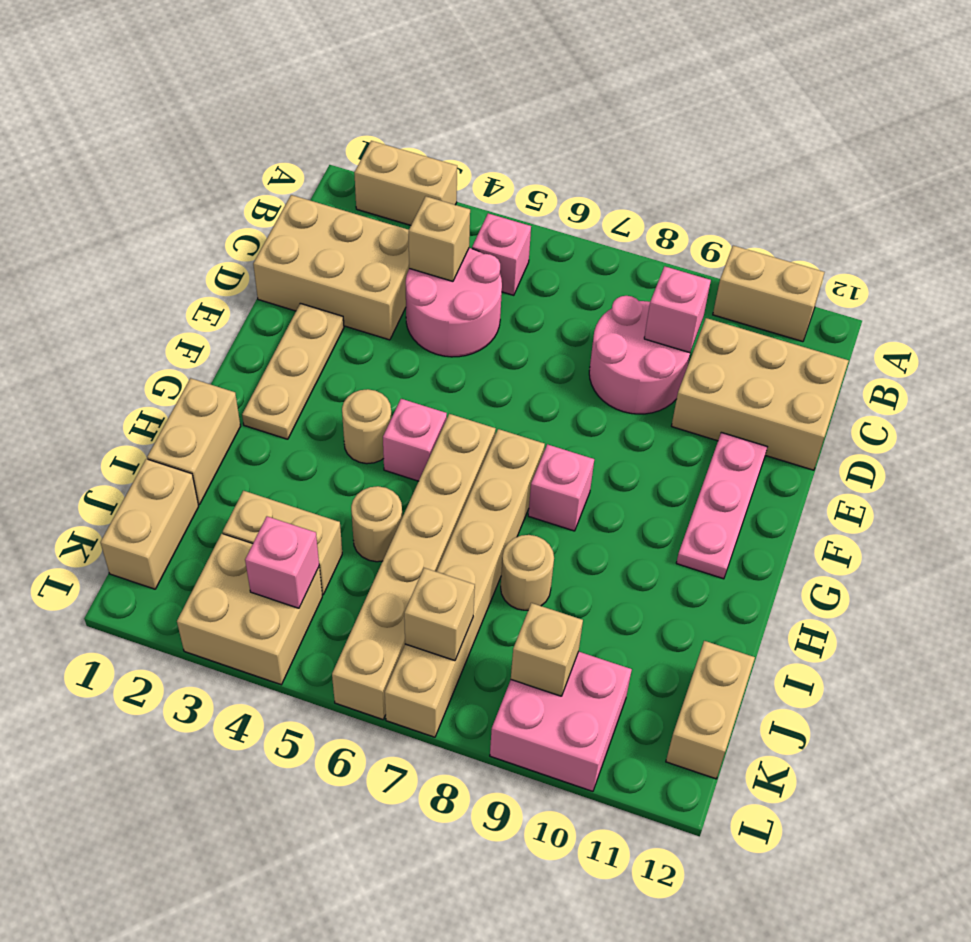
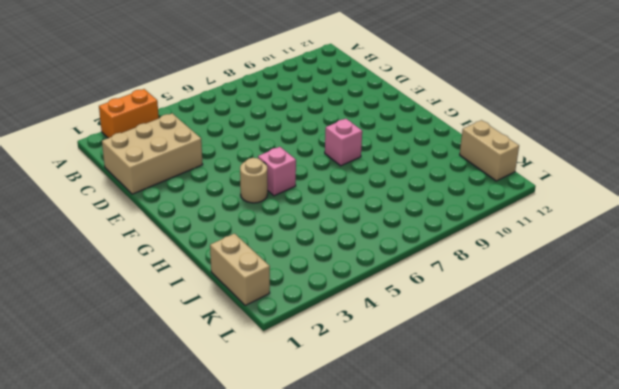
orange brick A2:A3 level 1 -> tan brick A2:A3 level 1
none -> tan brick A10:A11 level 1
none -> pink brick B5 level 1
none -> pink round brick C4:D5 level 1

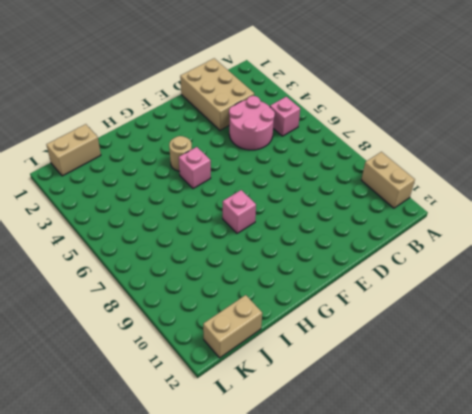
none -> tan brick A2:A3 level 1
none -> pink round brick C8:D9 level 1
none -> tan brick C10:D12 level 1

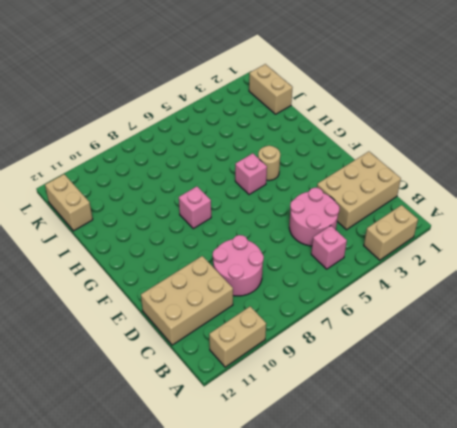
none -> tan plate E2:G2 level 1
none -> pink plate E11:G11 level 1
none -> tan brick G6:L6 level 1

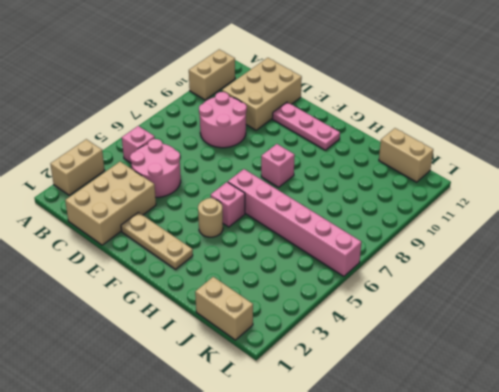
pink brick G6:L6 level 1 -> tan brick G6:L6 level 1
none -> tan brick G7:L7 level 1
none -> tan brick H1:I1 level 1
none -> tan round brick I5 level 1

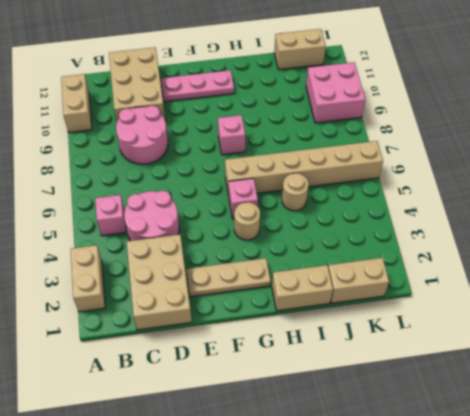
none -> tan brick G7:L7 level 1
none -> tan round brick I8 level 1
none -> tan brick J3:J4 level 1

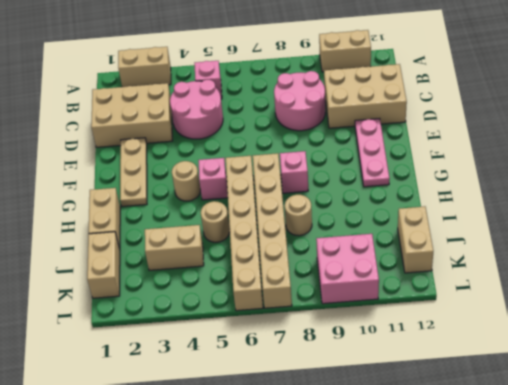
none -> tan brick K3:L4 level 1
none -> tan brick C4 level 2
none -> pink brick C9 level 2

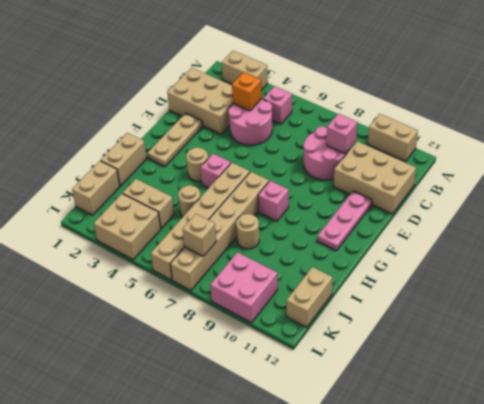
orange brick C4 level 2 -> tan brick C4 level 2
none -> pink brick K4 level 2
none -> tan brick K9 level 2

